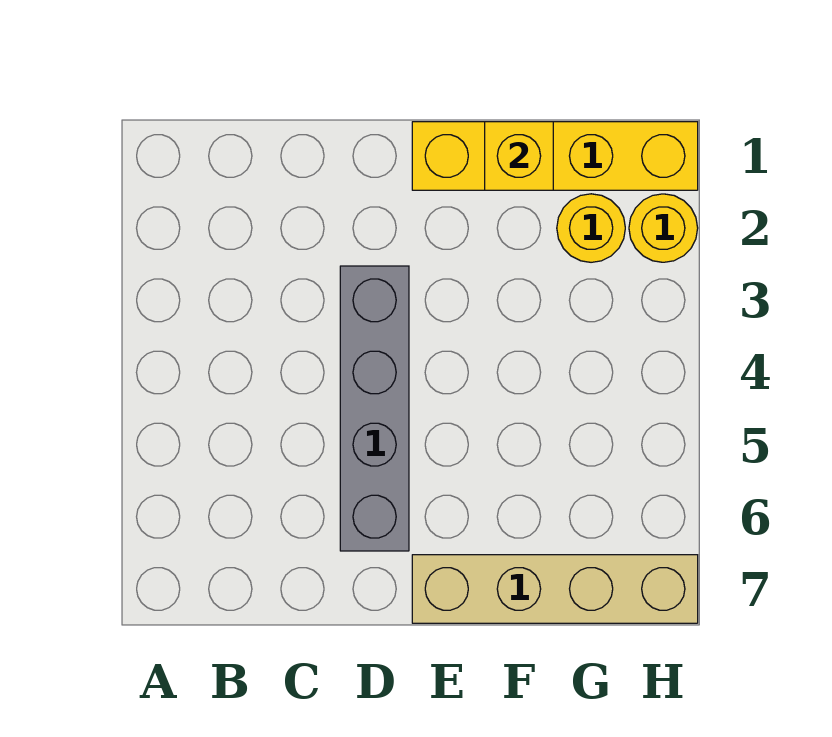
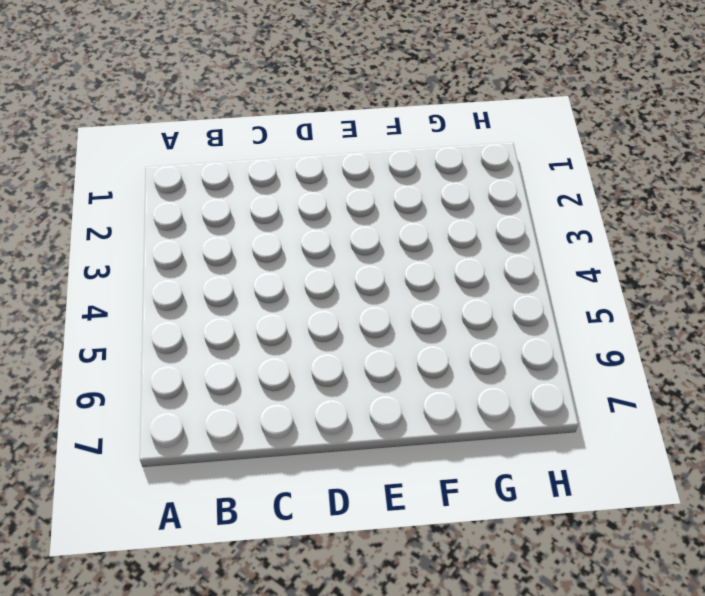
none -> grey brick D3:D6 level 1
none -> yellow brick E1:H1 level 1

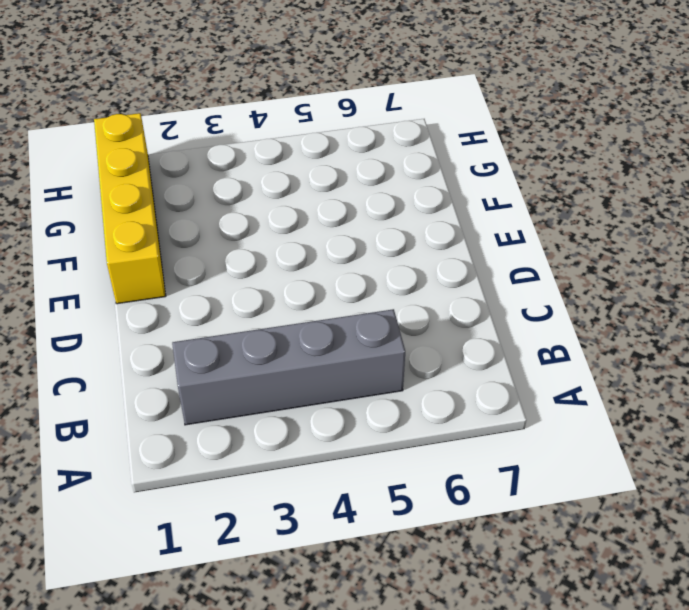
grey brick B2:B5 level 1 -> grey brick D3:D6 level 1
none -> tan brick E7:H7 level 1
none -> yellow round brick G2 level 1

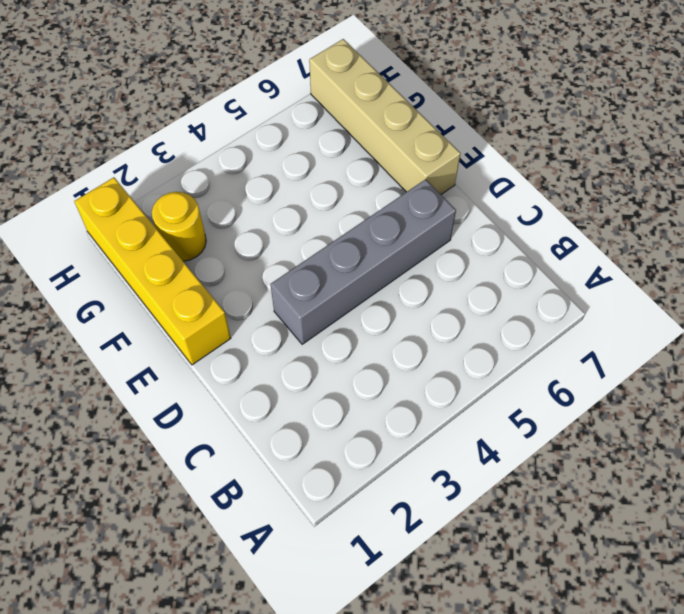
none -> yellow round brick H2 level 1
none -> yellow brick F1 level 2

